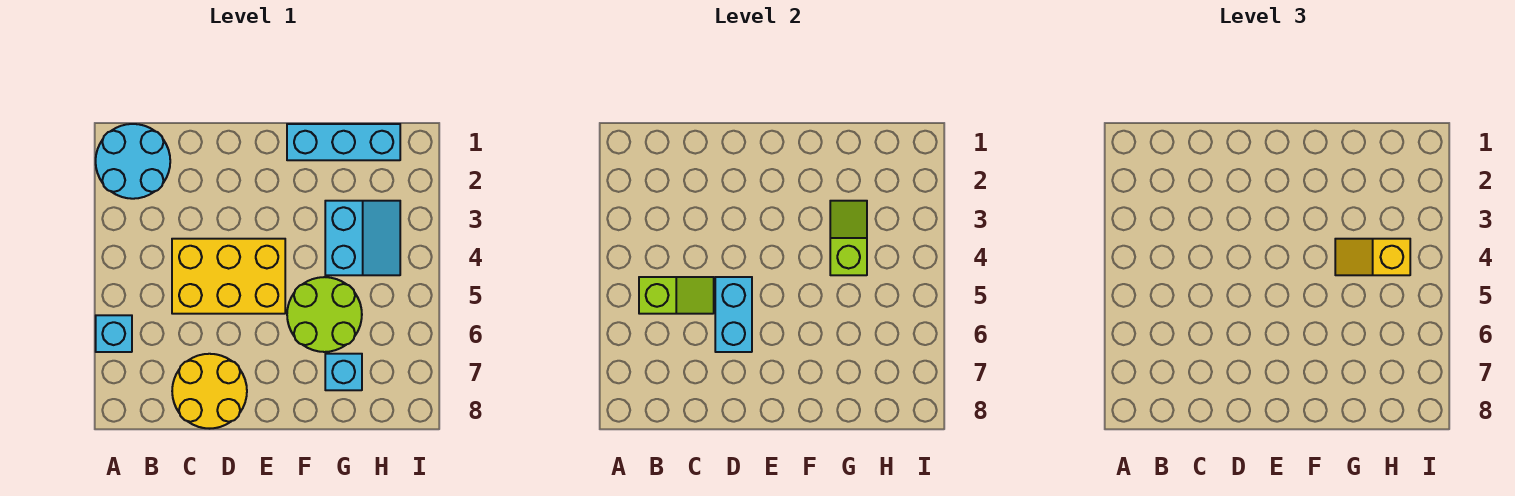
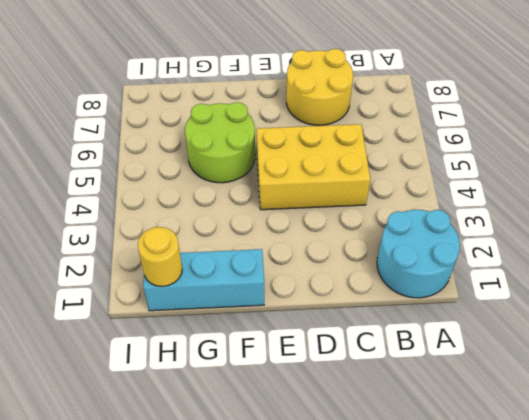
yellow round brick H1 level 2 -> none
none -> cyan brick A6 level 1
none -> cyan slope G3:H4 level 1 top G
none -> cyan brick G7 level 1

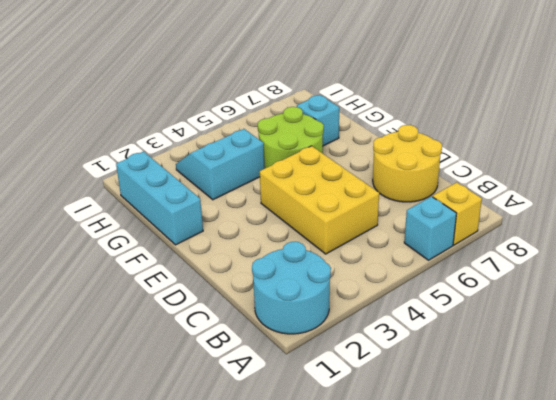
yellow brick A7 level 1 -> none
none -> lime slope B5:C5 level 2 top B
none -> cyan brick D5:D6 level 2
none -> lime slope G3:G4 level 2 top 4

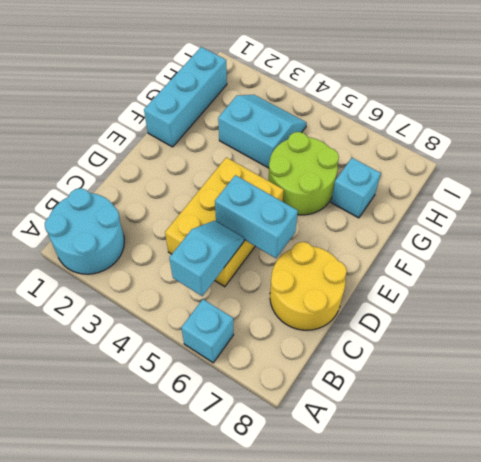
cyan slope B5:C5 level 2 top B -> lime slope B5:C5 level 2 top B
none -> lime slope G3:G4 level 2 top 4
none -> yellow slope G4:H4 level 3 top H

